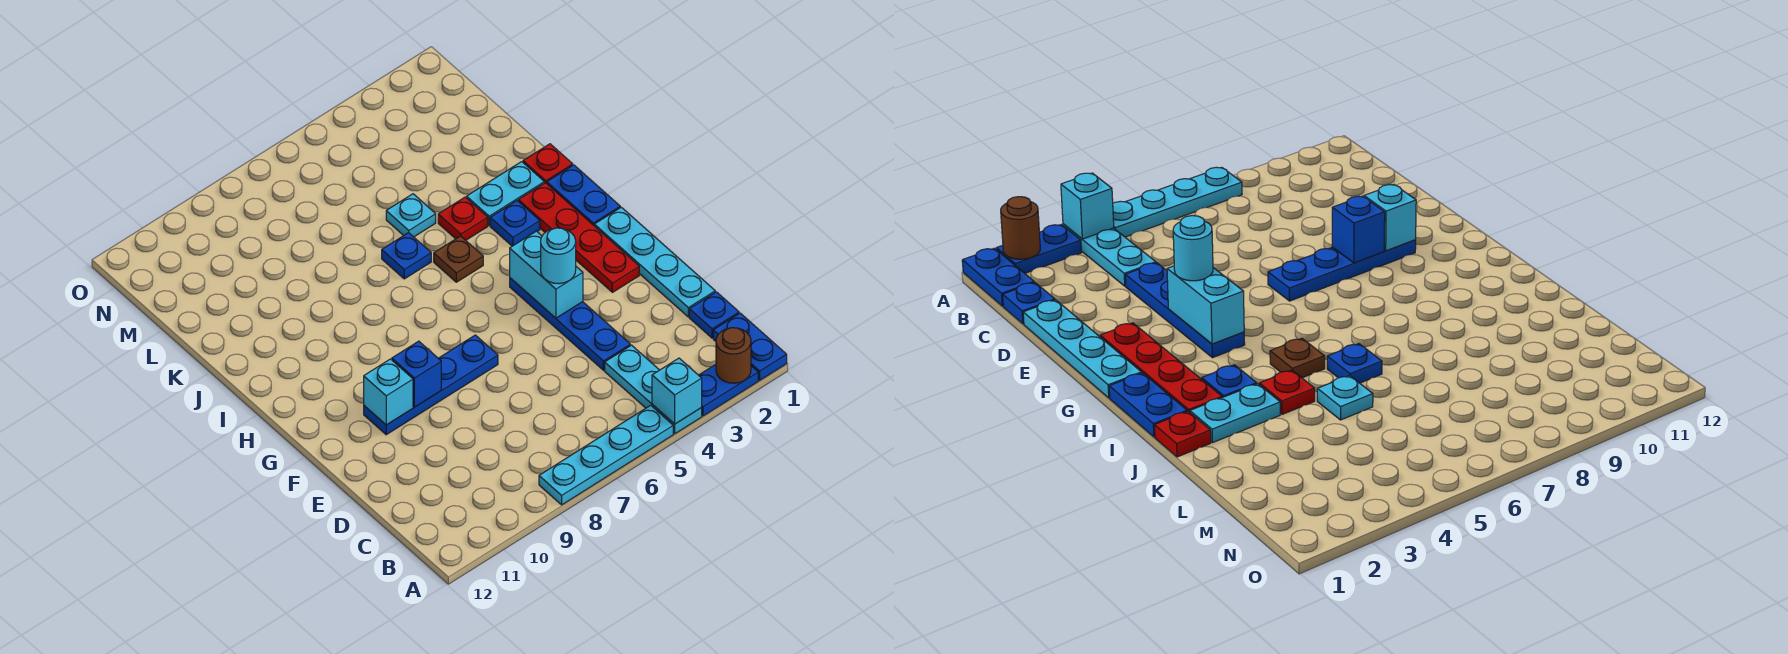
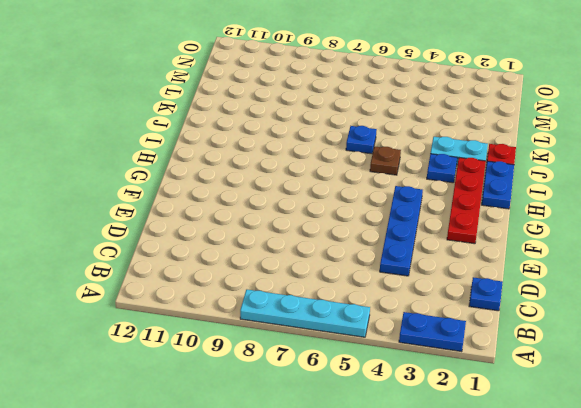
none -> blue plate A1:B1 level 1
none -> cyan plate A4:C4 level 1
none -> cyan plate D1:G1 level 1

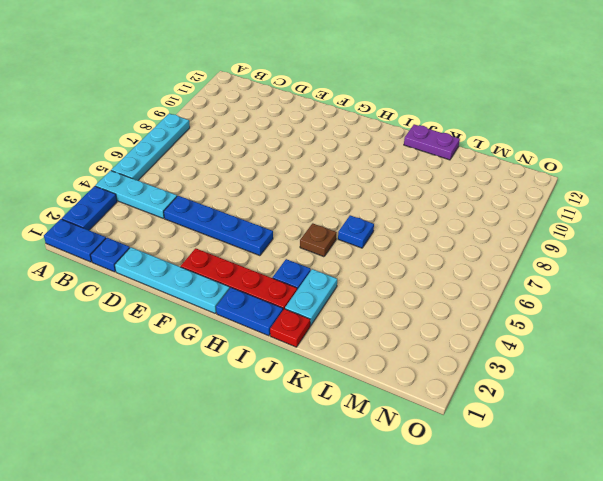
purple plate J12:K12 level 1 -> none
none -> blue plate F7:F10 level 1
none -> red plate J4 level 1
none -> cyan plate K5 level 1

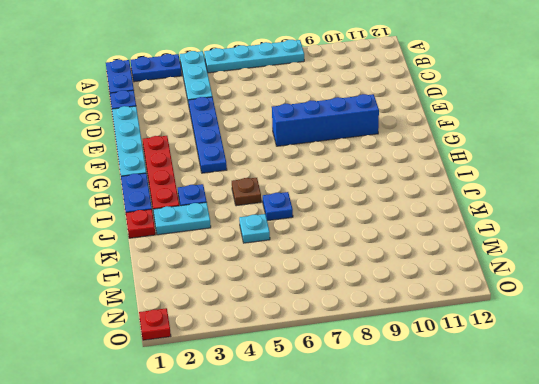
blue brick F7:F10 level 1 -> blue plate F7:F10 level 1
red plate O1 level 1 -> red plate J4 level 1
none -> brown round brick A2 level 2
none -> cyan brick A4 level 2
none -> cyan brick F4:G4 level 2

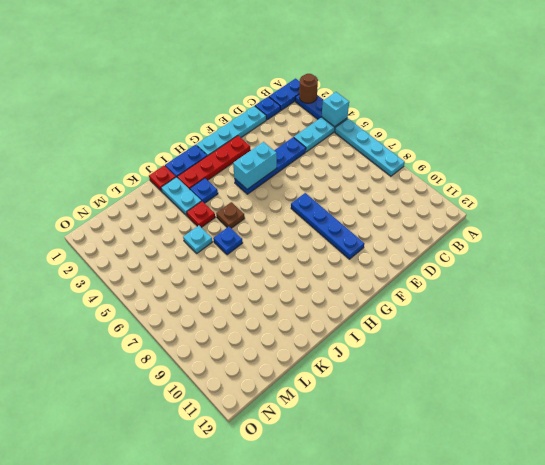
none -> blue brick F9 level 2
none -> cyan brick F10 level 2
none -> cyan round brick F4 level 3

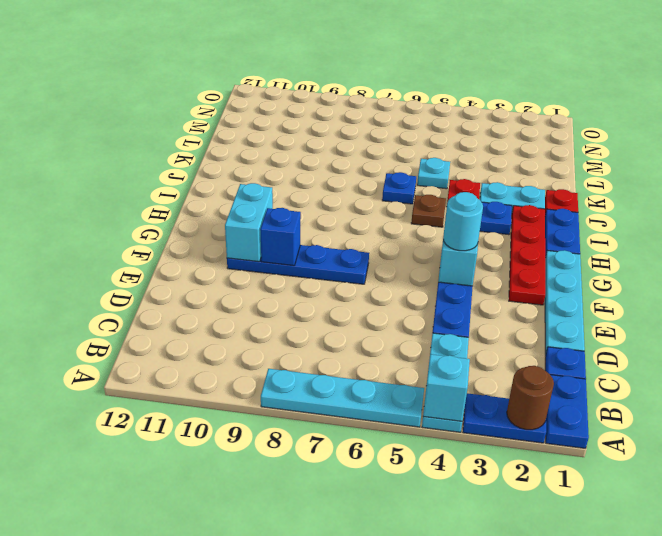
cyan brick F10:G10 level 2 -> cyan brick F10 level 2

